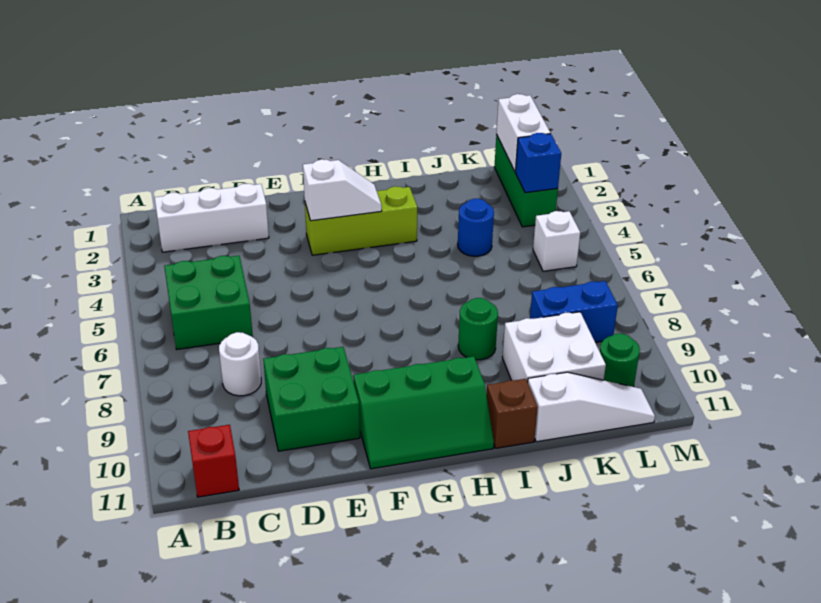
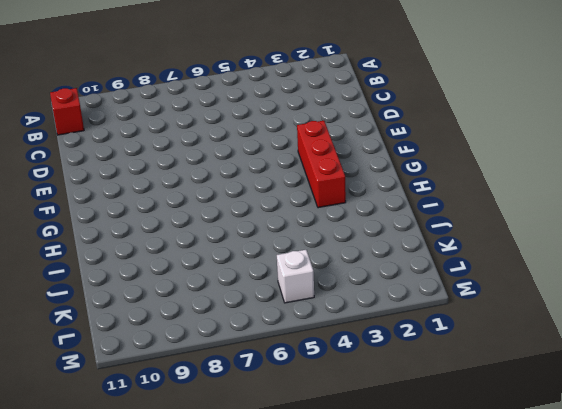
red brick F3:H3 level 1 -> lime brick F3:H3 level 1
none -> white brick B2:D2 level 1
none -> green brick B5:C6 level 1
none -> white round brick C8 level 1

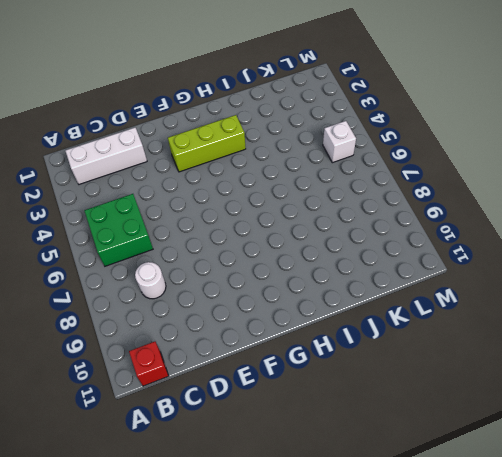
none -> green brick D9:E10 level 1
none -> green slope F10:H11 level 1 top 10
none -> green round brick I8 level 1

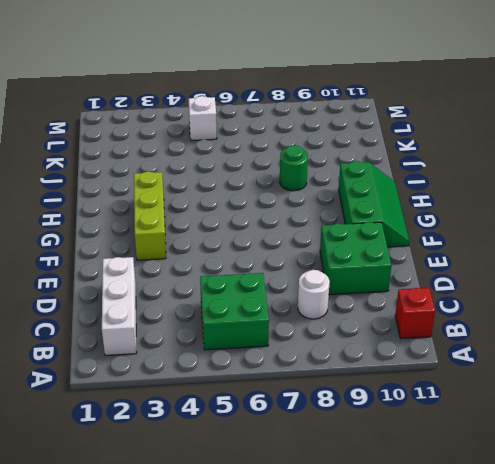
none -> brown brick I11 level 1
none -> blue round brick J4 level 1
none -> white brick J9:K10 level 1

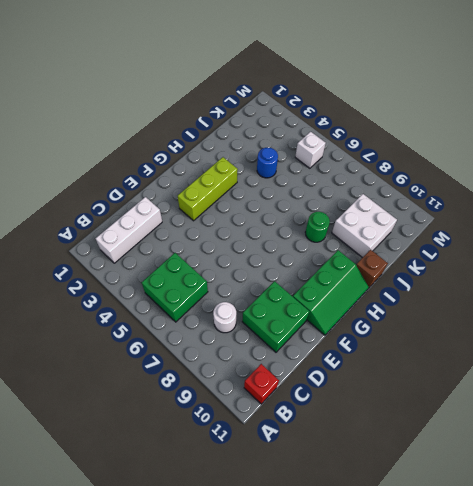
none -> white slope J11:L11 level 1 top J
none -> blue brick K8:L8 level 1
none -> green brick L1:L3 level 1

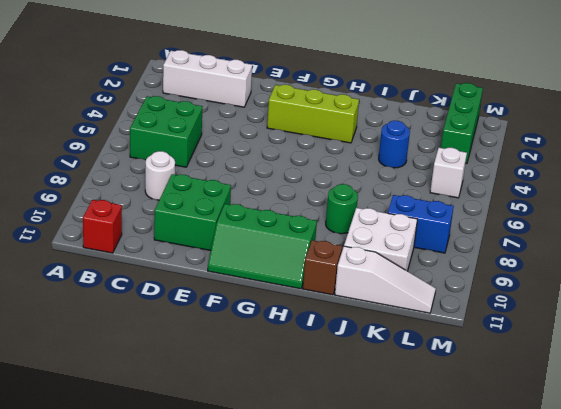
none -> green round brick L10 level 1
none -> white slope F3:G3 level 2 top F
none -> white brick L1:L2 level 2

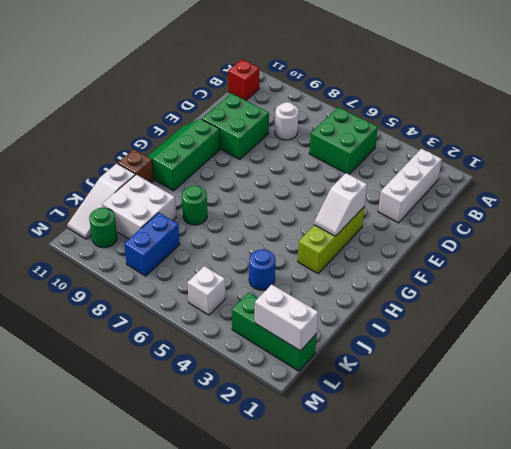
none -> blue brick L3 level 2

